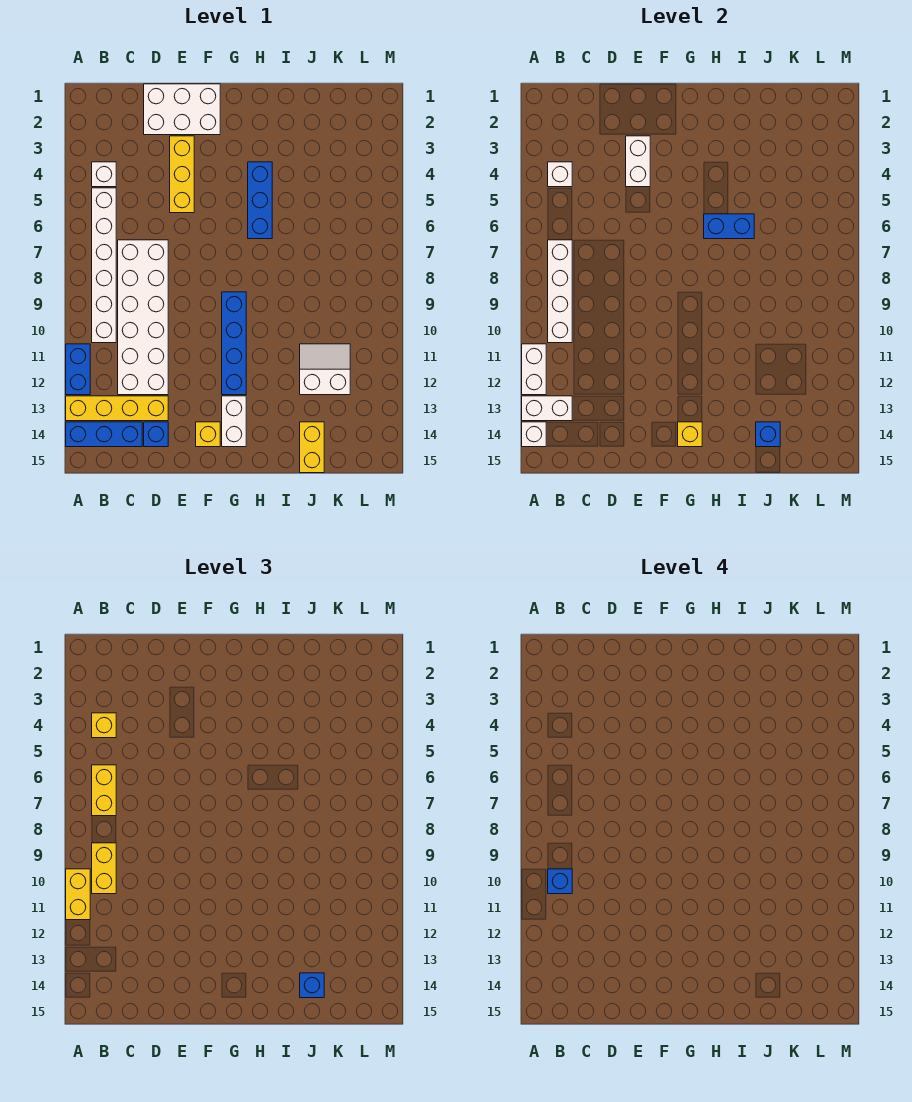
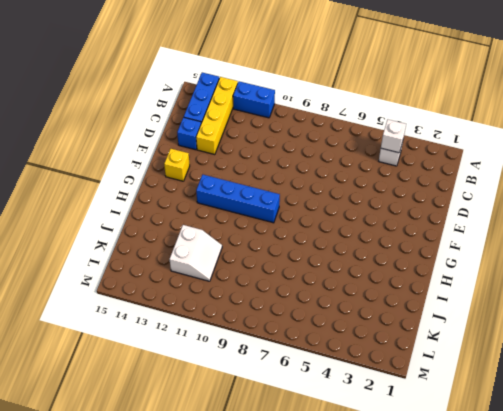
none -> white brick B5:B10 level 1
none -> white brick C7:D12 level 1
none -> white brick D1:F2 level 1
none -> yellow brick E3:E5 level 1

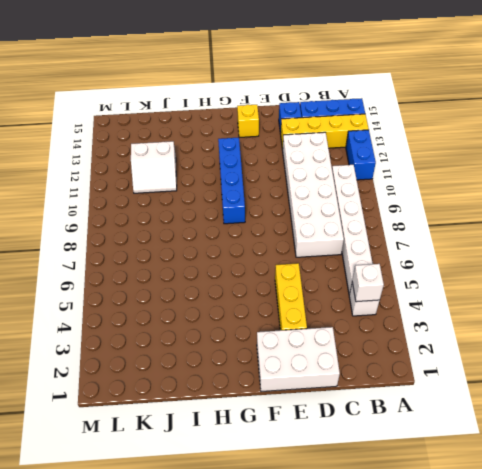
none -> white brick G13:G14 level 1
none -> blue brick H4:H6 level 1
none -> yellow brick J14:J15 level 1
none -> white brick A11:A12 level 2

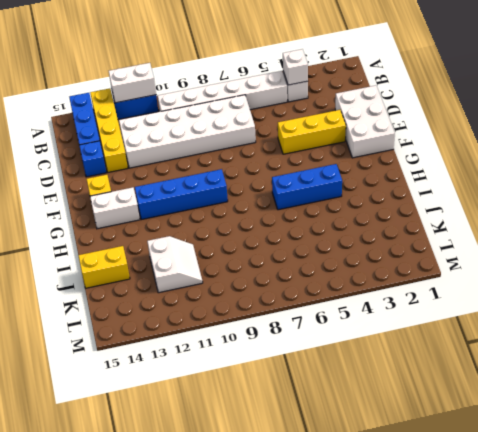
none -> white brick A13:B13 level 2
none -> white brick A14 level 2
none -> white brick B7:B10 level 2
none -> white brick E3:E4 level 2

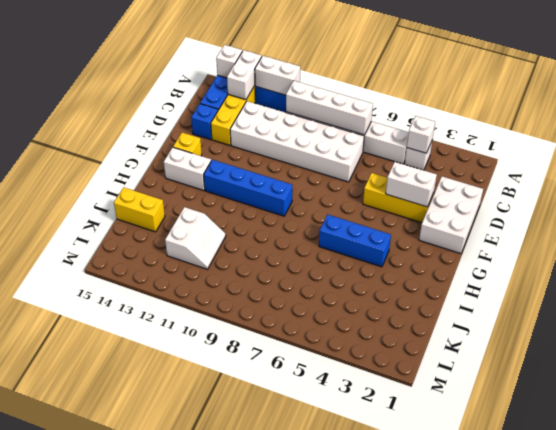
none -> yellow brick G14 level 2
none -> blue brick H6:I6 level 2
none -> blue brick J14 level 2
none -> yellow brick A10:A11 level 3

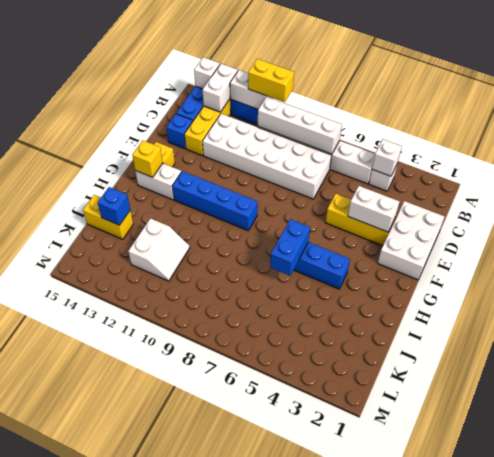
none -> yellow brick B4 level 3
none -> yellow brick B6:B7 level 3
none -> yellow brick B9:B10 level 3
none -> blue brick J14 level 3

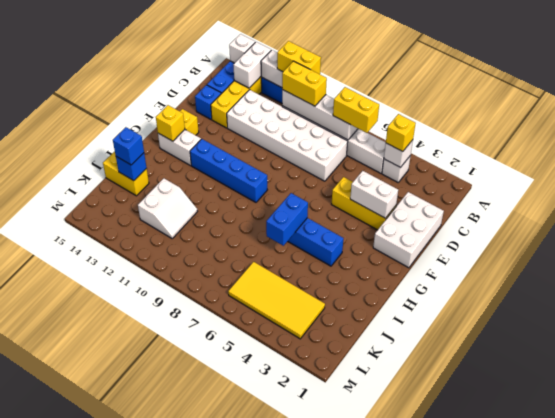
yellow tile K3:L6 level 1 -> none
none -> blue brick B10 level 4

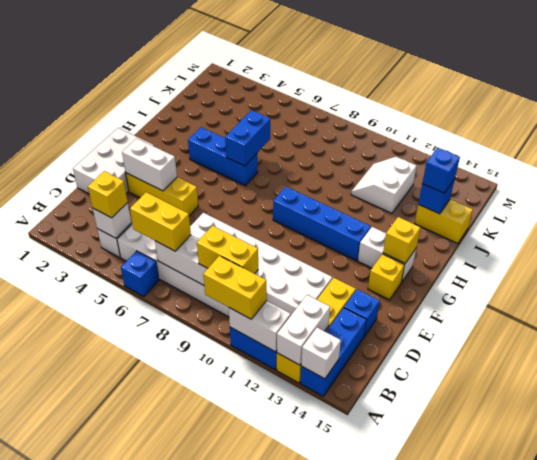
blue brick A6 level 1 -> blue brick B10 level 4

